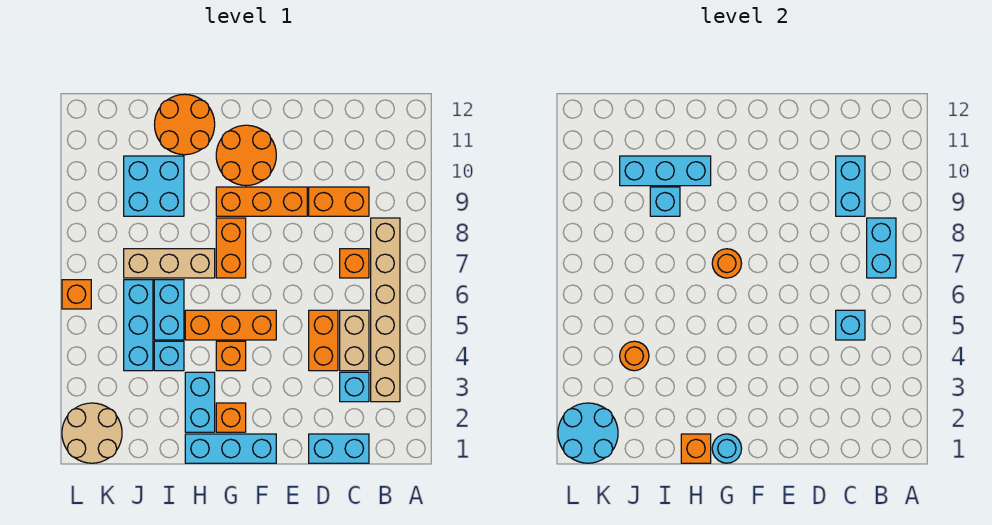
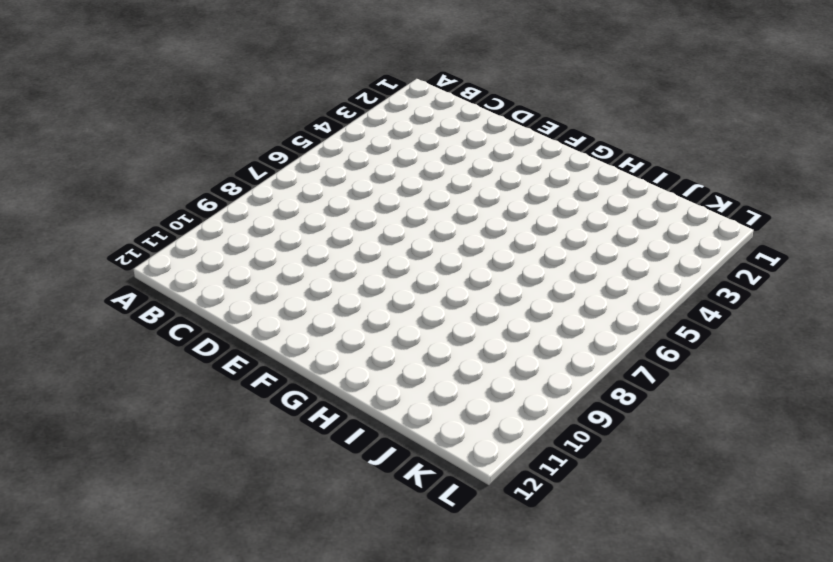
none -> tan brick B3:B8 level 1
none -> cyan brick C1:D1 level 1
none -> cyan brick C3 level 1
none -> tan brick C4:C5 level 1

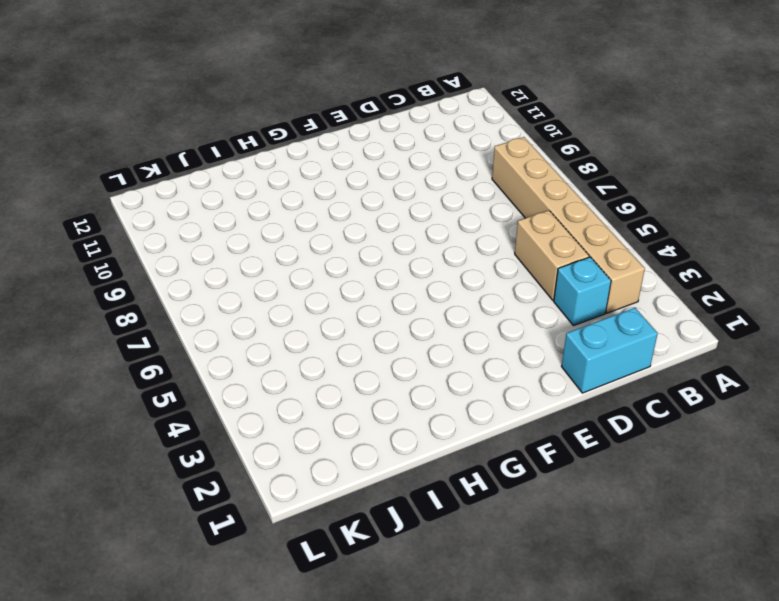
none -> orange brick C7 level 1
none -> orange brick C9:D9 level 1
none -> orange brick D4:D5 level 1
none -> orange brick E9:G9 level 1

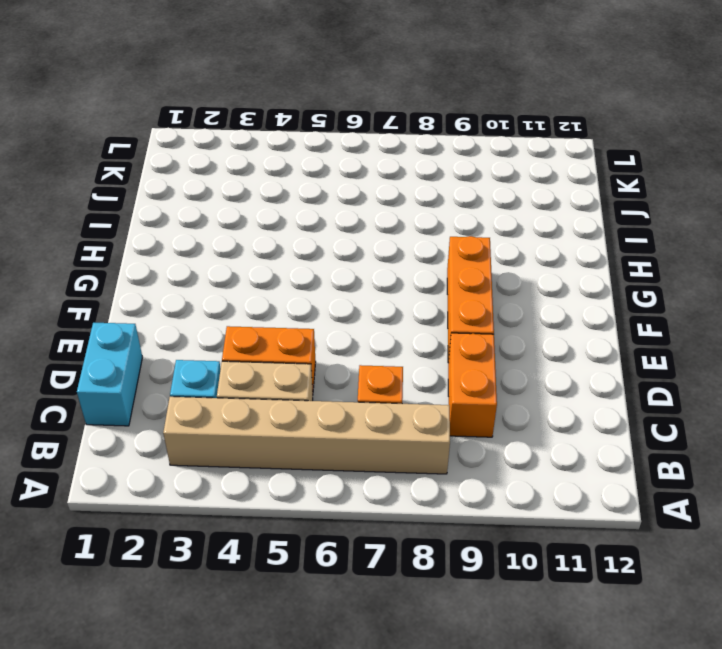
none -> cyan brick F1:H1 level 1
none -> orange brick F5:H5 level 1
none -> orange round brick F10:G11 level 1
none -> orange brick G2 level 1

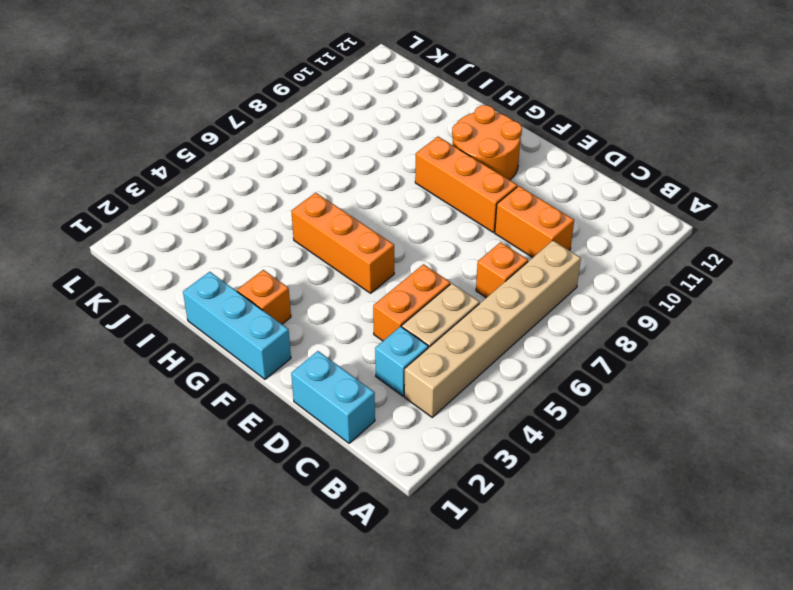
none -> orange brick G4 level 1
none -> orange brick G7:G8 level 1
none -> cyan brick H2:H3 level 1
none -> tan brick H7:J7 level 1

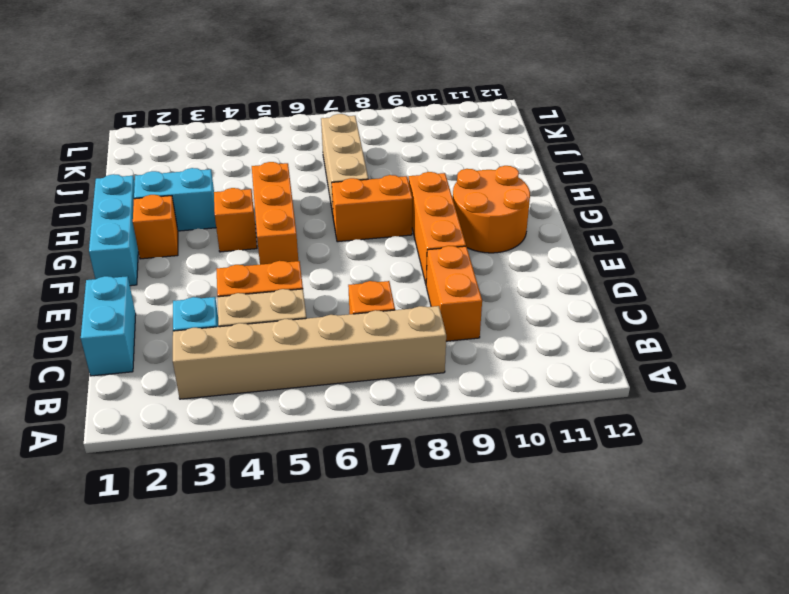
none -> orange round brick H11:I12 level 1
none -> cyan brick I4 level 1
none -> cyan brick I5:I6 level 1
none -> cyan brick I9:J10 level 1

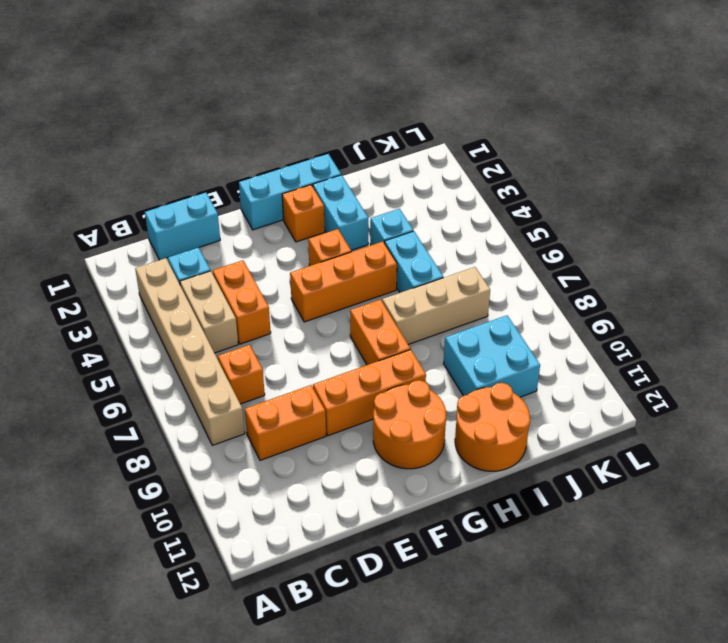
none -> cyan brick J4:J6 level 1
none -> tan round brick K1:L2 level 1
none -> orange brick L6 level 1
none -> cyan brick B7:B8 level 2

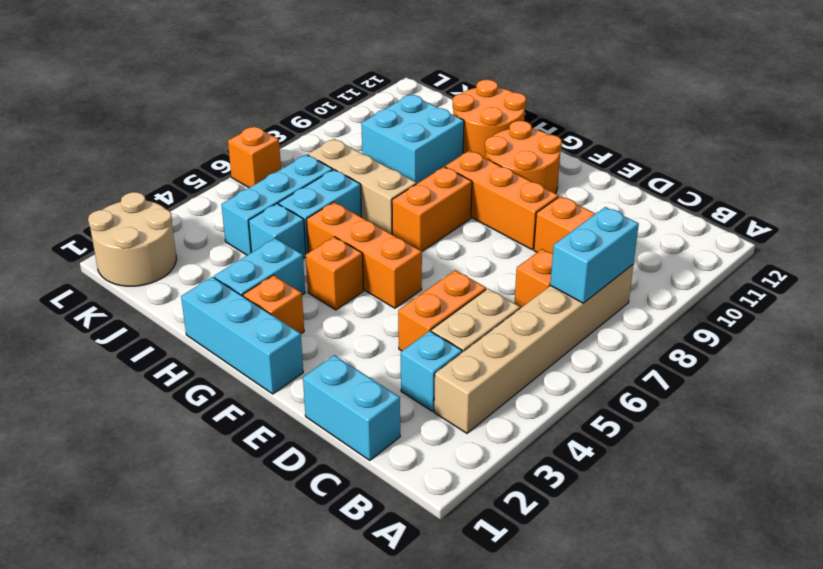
none -> cyan brick C5 level 2
none -> cyan brick C9:C10 level 2
none -> cyan round brick G1 level 2
none -> orange round brick G7 level 2

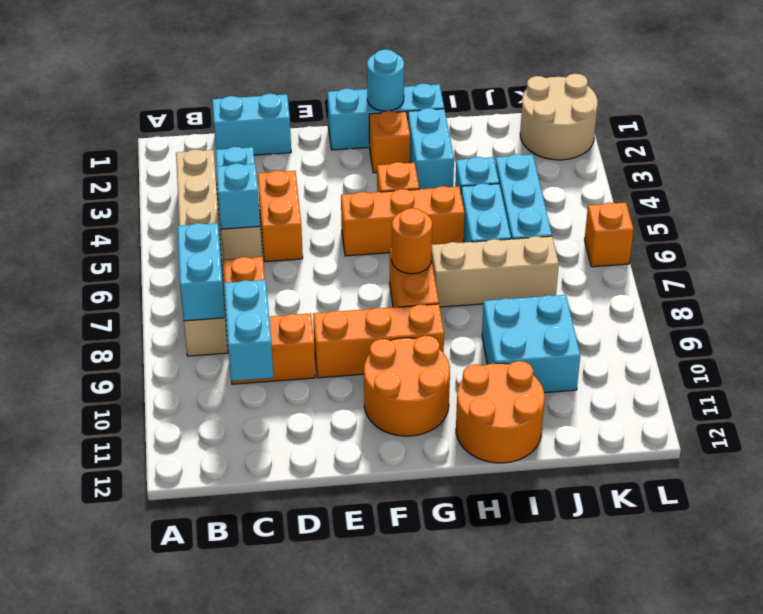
none -> orange brick H1 level 2
none -> cyan brick H10:J10 level 2
none -> cyan brick I9 level 2
none -> orange round brick J4 level 2

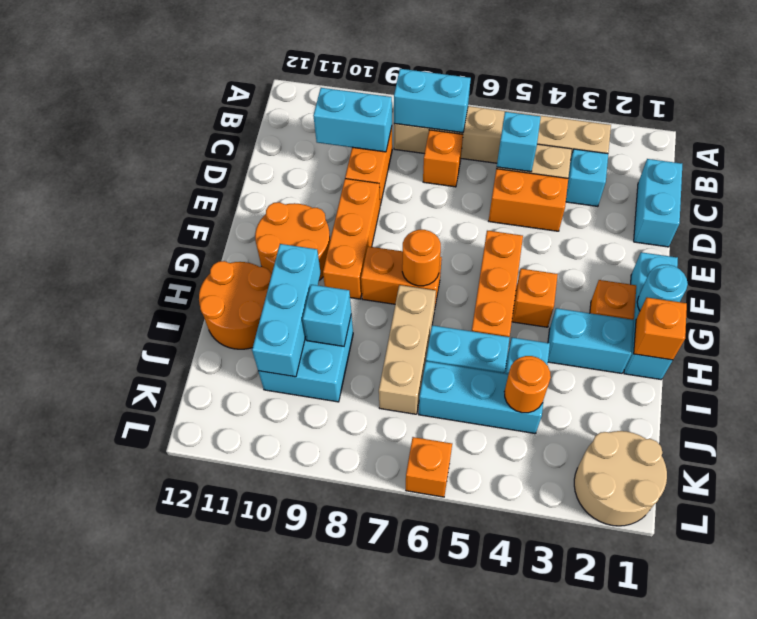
none -> cyan round brick K1:L2 level 2

